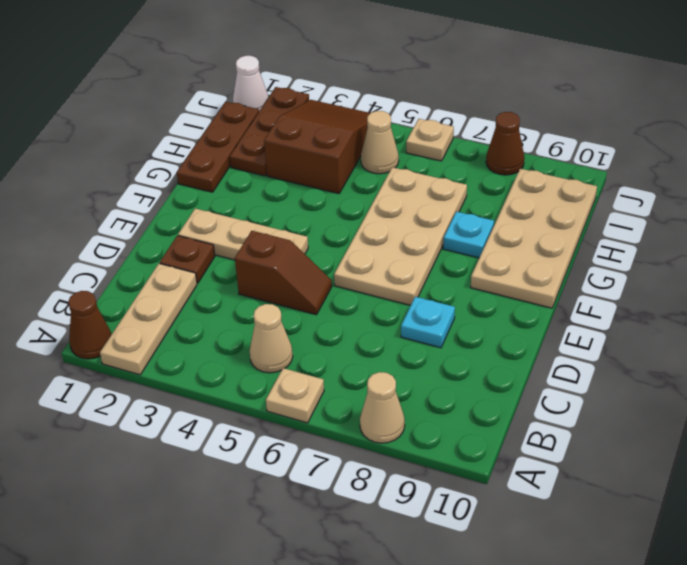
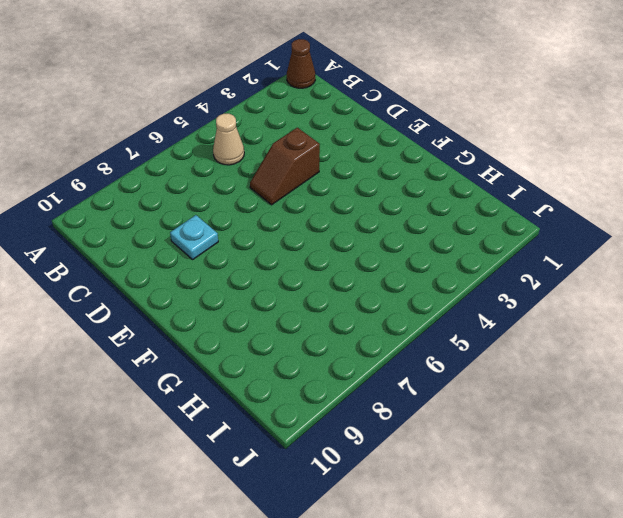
none -> tan plate A2:C2 level 1
none -> tan plate A6 level 1
none -> tan cone A8 level 1

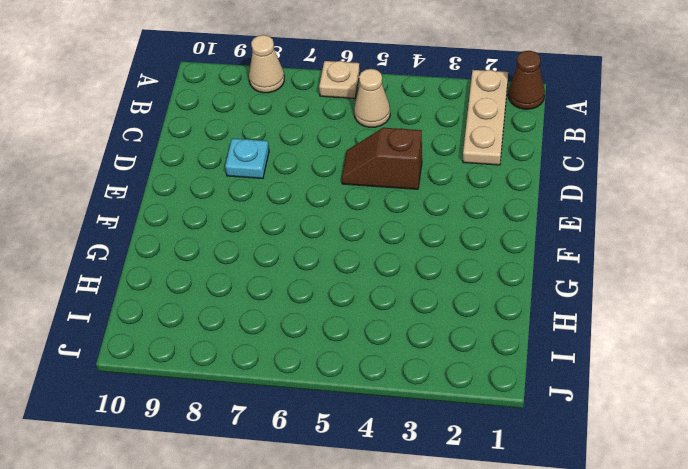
none -> brown plate D2 level 1
none -> tan plate E2:E4 level 1
none -> tan plate E6:H7 level 1

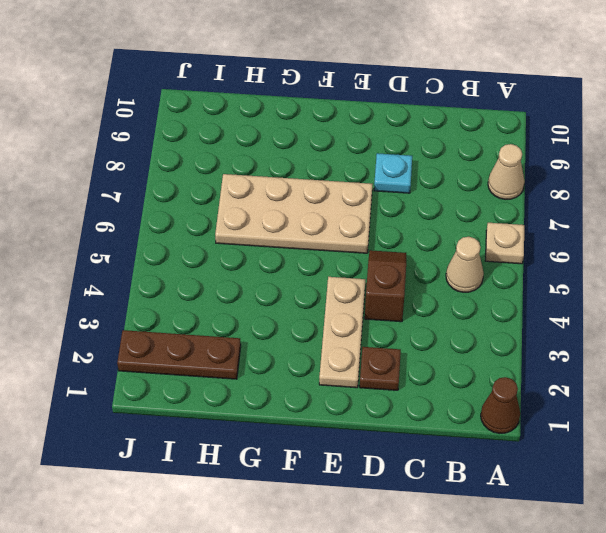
none -> tan plate A2:C2 level 1
none -> tan plate F9:I10 level 1
none -> brown plate G1:I1 level 1

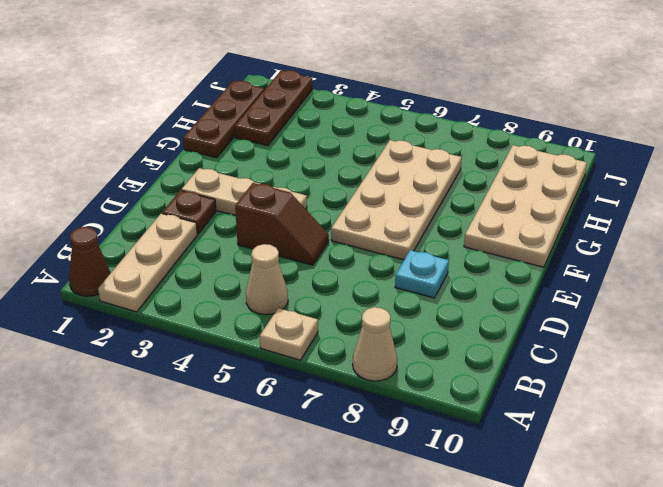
none -> cyan plate G8 level 1
none -> brown slope H3:J4 level 1 top H
none -> tan cone I5 level 1

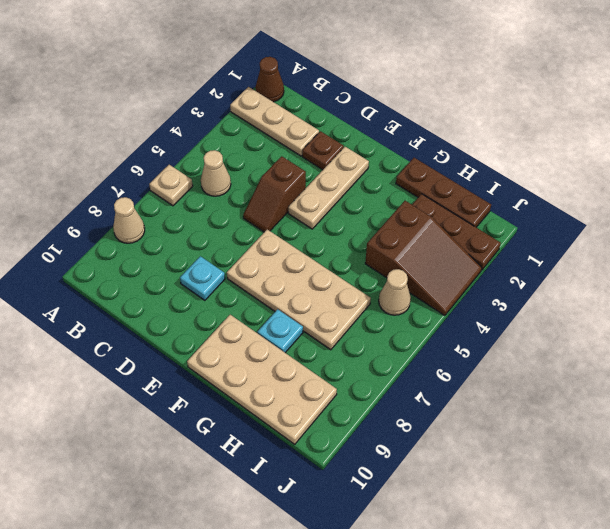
none -> white cone J1 level 1
none -> tan plate J6 level 1
none -> brown cone J8 level 1

